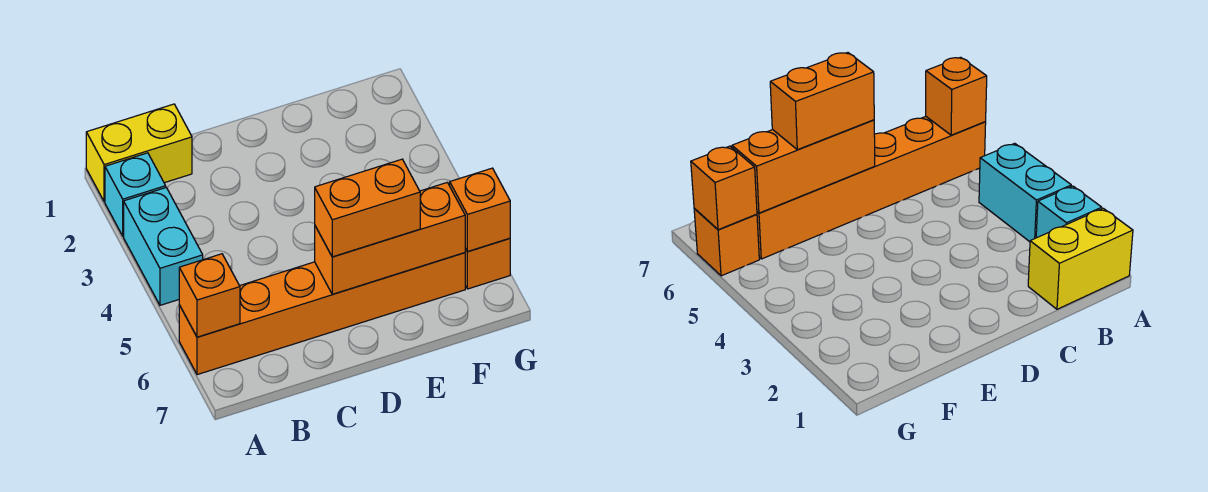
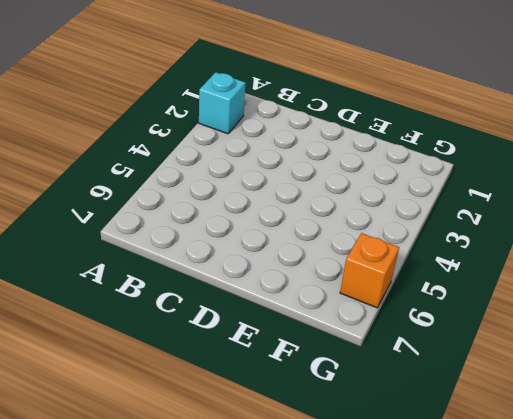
none -> yellow brick A1:B1 level 1
none -> cyan brick A3:A4 level 1

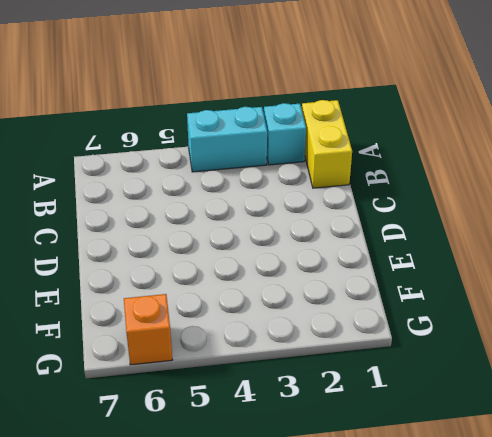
none -> orange brick A6:F6 level 1
none -> orange brick A6 level 2

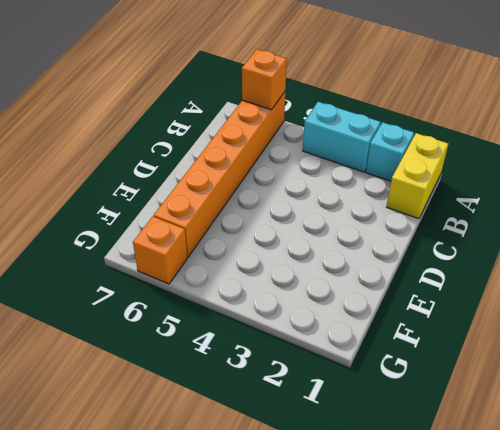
none -> orange brick D6:F6 level 2
none -> orange brick G6 level 2

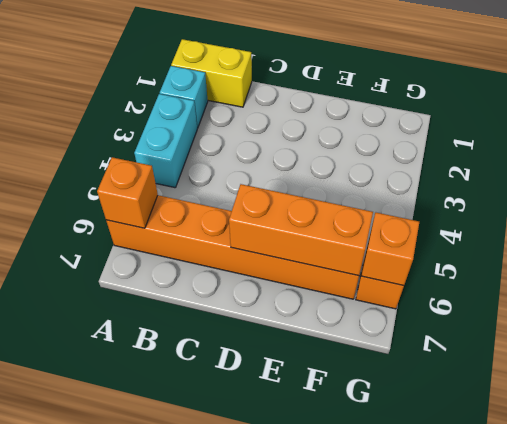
none -> orange brick D6:E6 level 3

